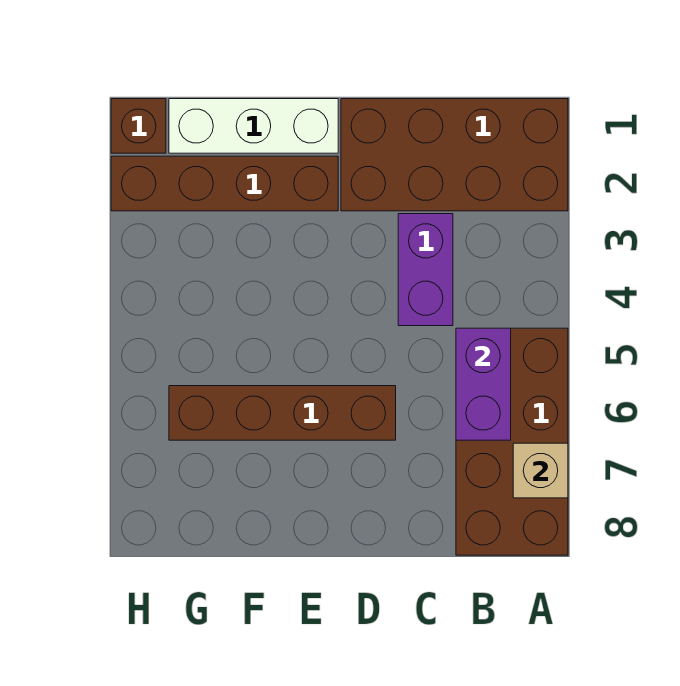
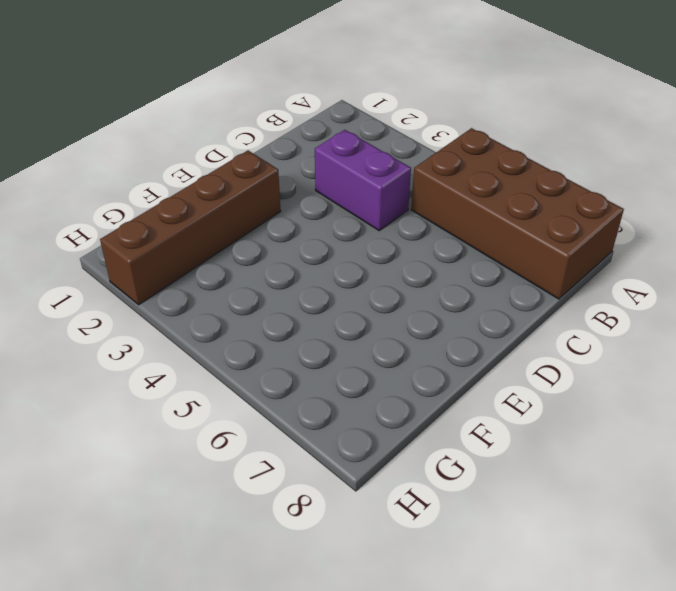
none -> brown brick A1:D2 level 1
none -> brown brick D6:G6 level 1

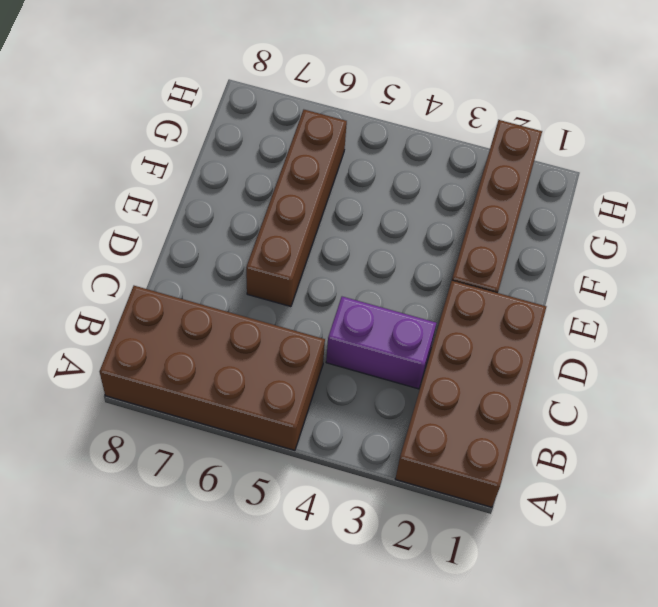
none -> white brick E1:G1 level 1
none -> brown brick H1 level 1

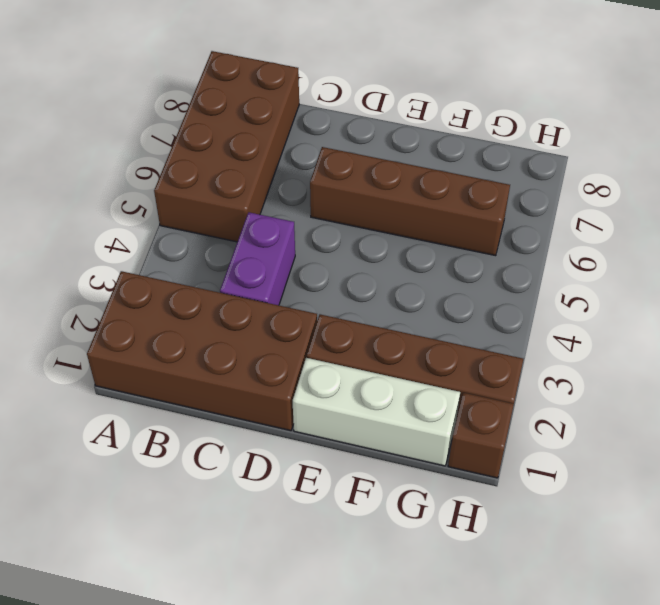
none -> tan brick A7 level 2
none -> purple brick B5:B6 level 2

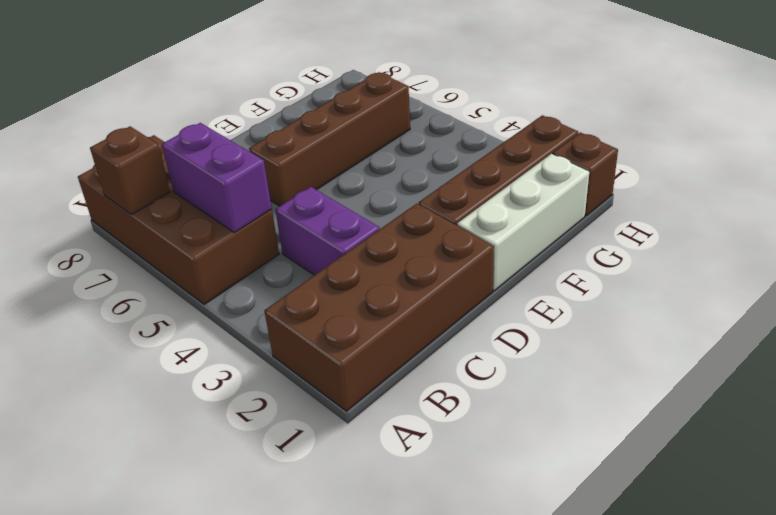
brown brick A7 level 2 -> tan brick A7 level 2

